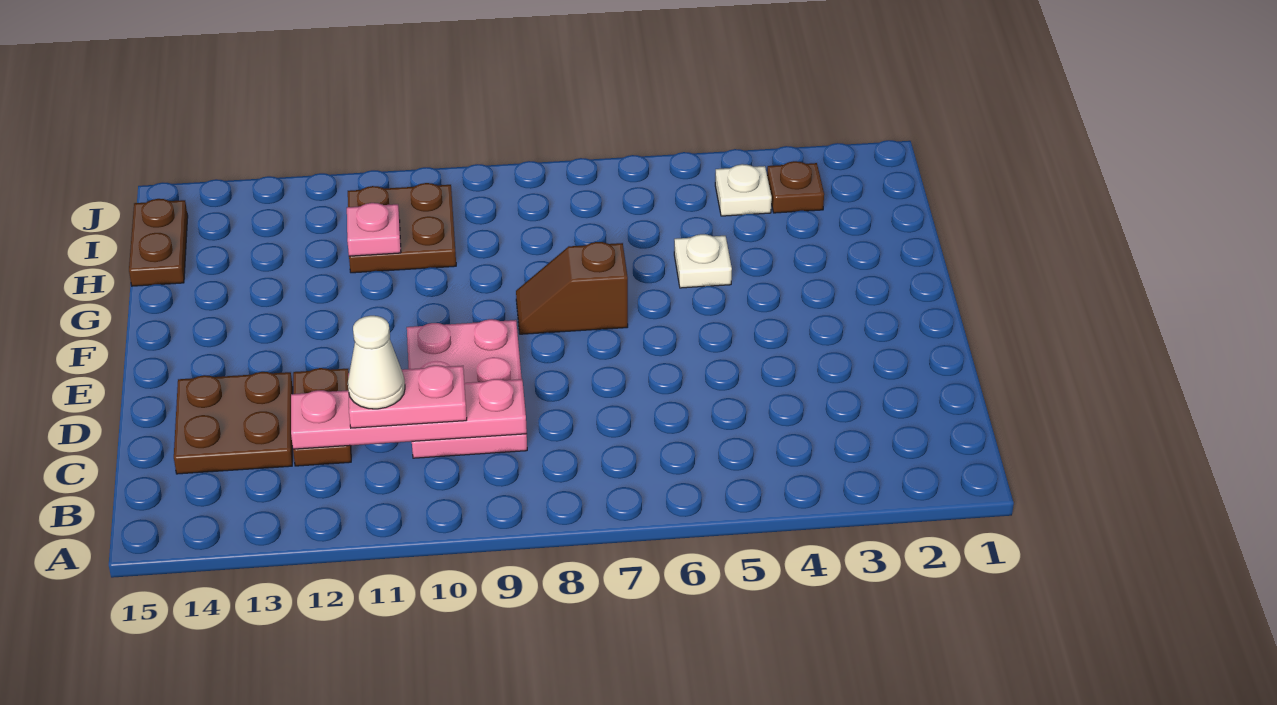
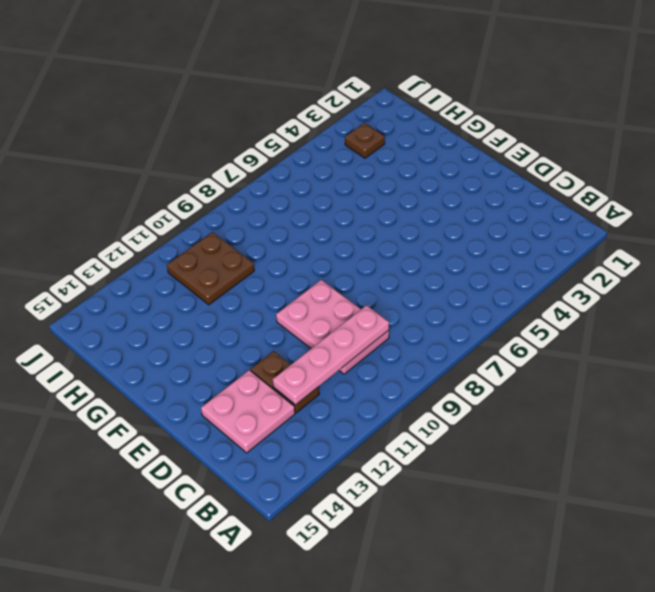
pink plate C13:D14 level 1 -> brown plate C13:D14 level 1
none -> brown slope F7:F8 level 1 top 7
none -> white plate G5 level 1
none -> brown plate H15:I15 level 1

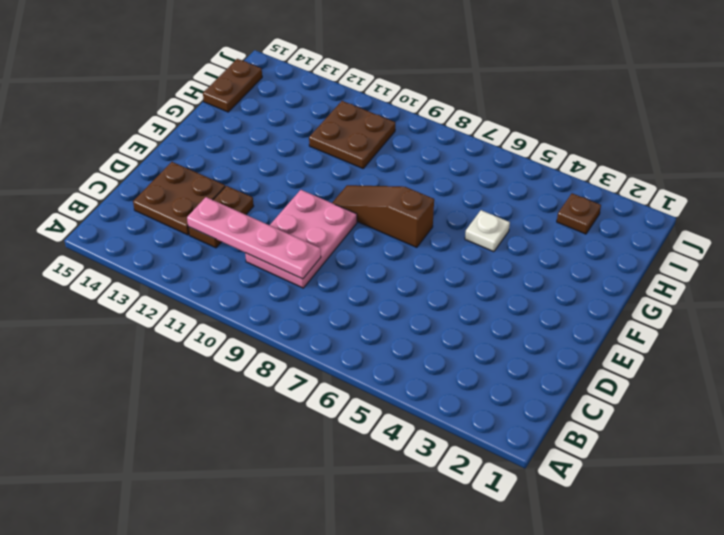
brown slope F7:F9 level 1 top 7 -> brown slope F7:F8 level 1 top 7
none -> white plate I4 level 1
none -> pink plate H11 level 2
none -> pink plate C10:C11 level 3

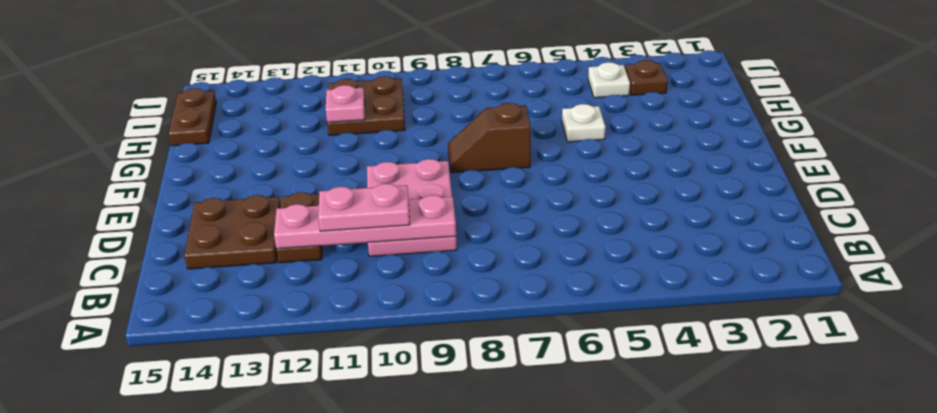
none -> white cone C11 level 4

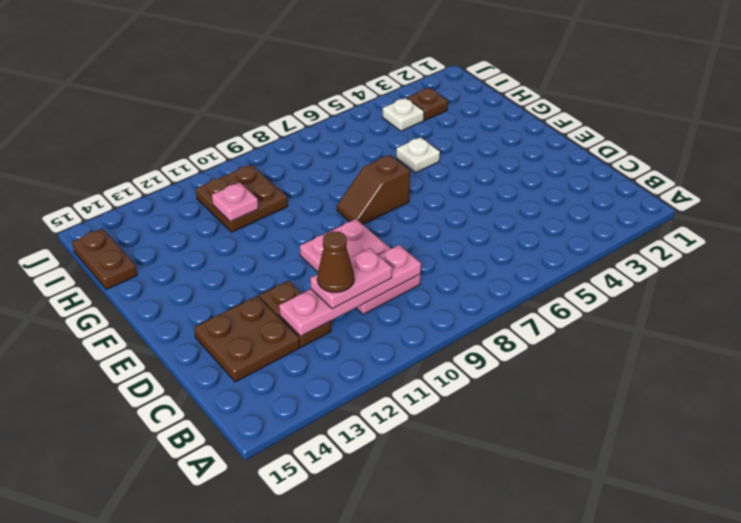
brown cone C11 level 4 -> white cone C11 level 4

